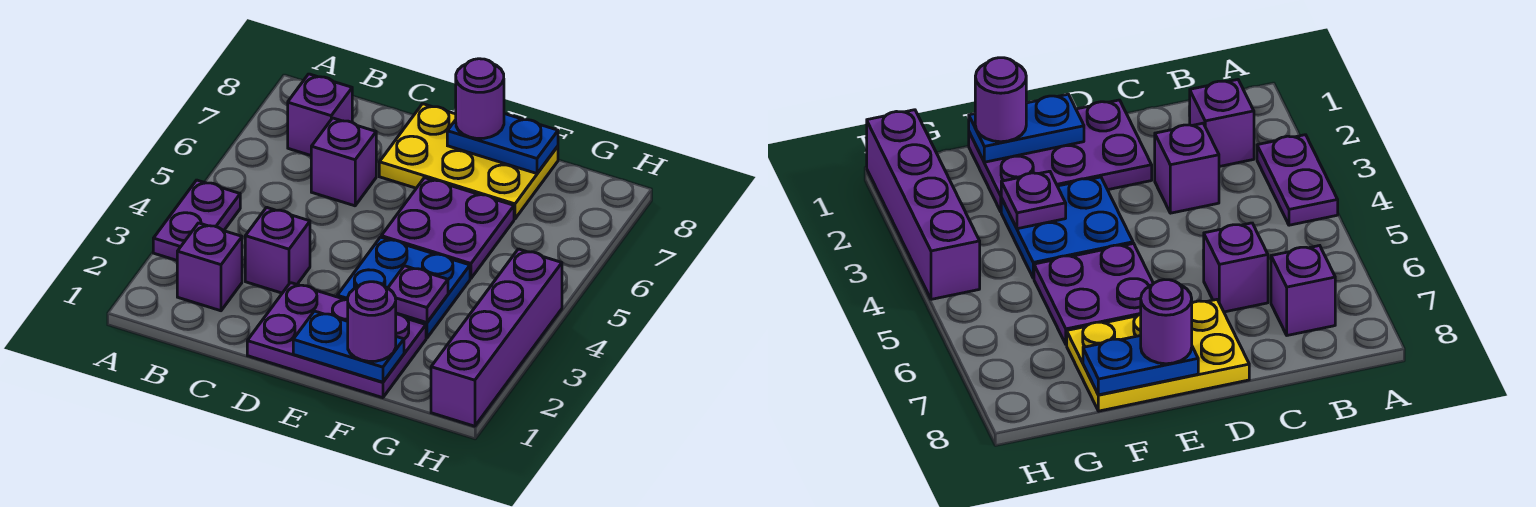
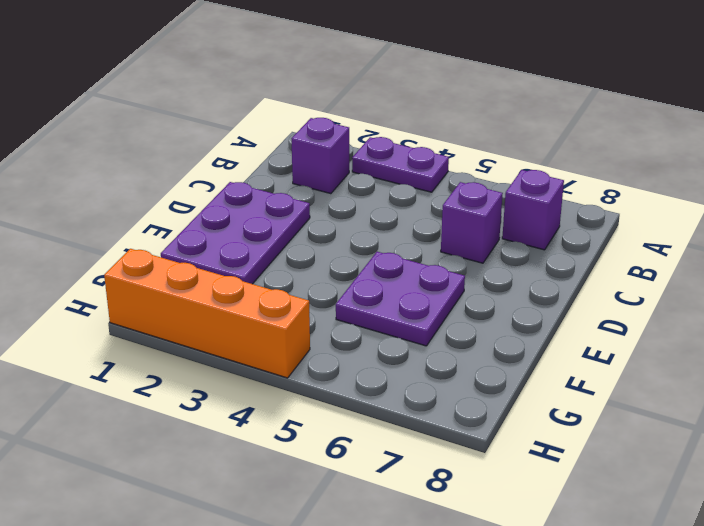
orange brick H1:H4 level 1 -> purple brick H1:H4 level 1
none -> purple brick C3 level 1
none -> yellow plate D7:F8 level 1
none -> blue plate E3:F4 level 1

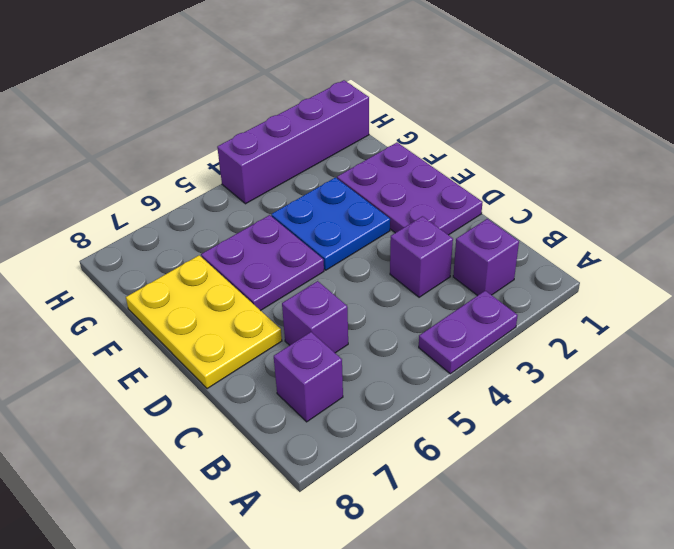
none -> blue plate E1:F1 level 2
none -> blue plate E8:F8 level 2
none -> purple plate F3 level 2

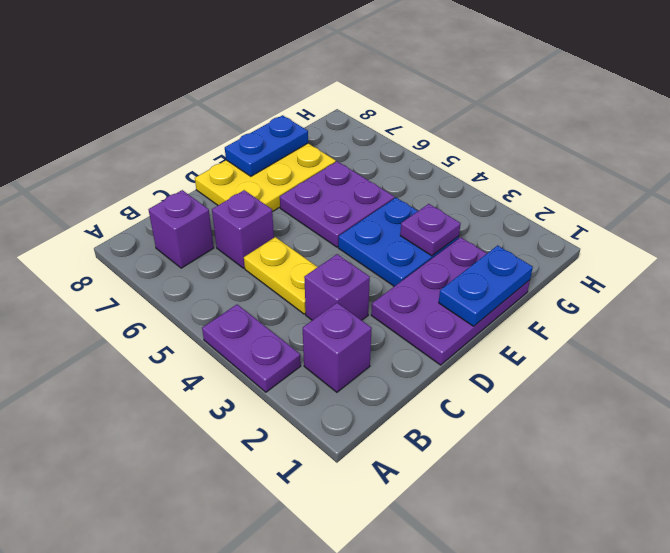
yellow plate C4:C5 level 1 -> none
none -> purple brick H1:H4 level 1
none -> purple round brick E8 level 3
none -> purple round brick F1 level 3

